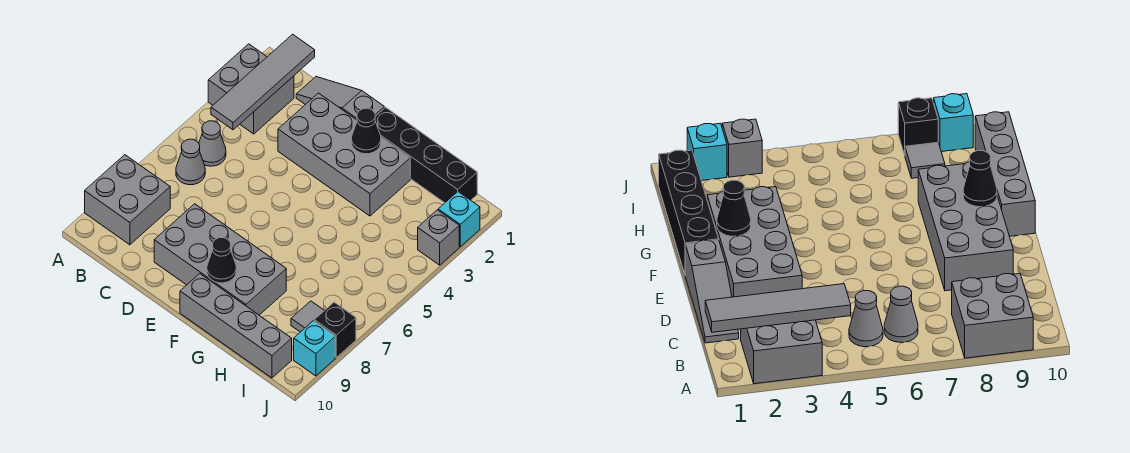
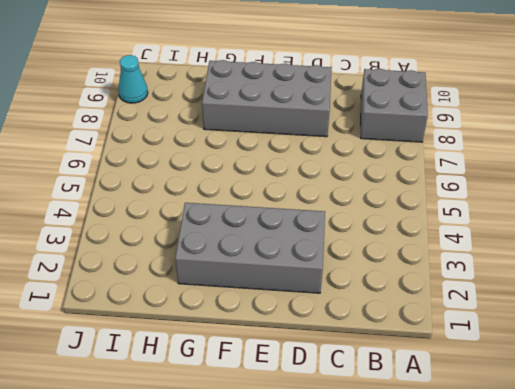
cyan cone J9 level 1 -> cyan brick J9 level 1
none -> grey brick A2:B3 level 1
none -> grey cone B5 level 1
none -> grey cone B6 level 1

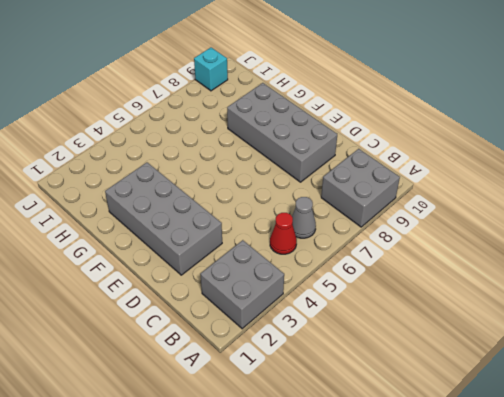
red cone B5 level 1 -> grey cone B5 level 1
none -> grey slope C1:E1 level 1 top E
none -> black brick F1:I1 level 1
none -> grey brick F10:I10 level 1

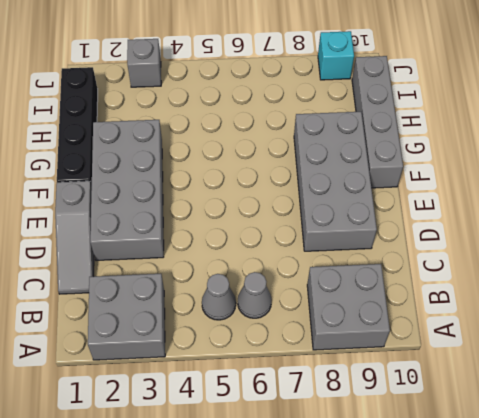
none -> grey tile I8 level 1
none -> cyan brick J2 level 1
none -> black brick J8 level 1

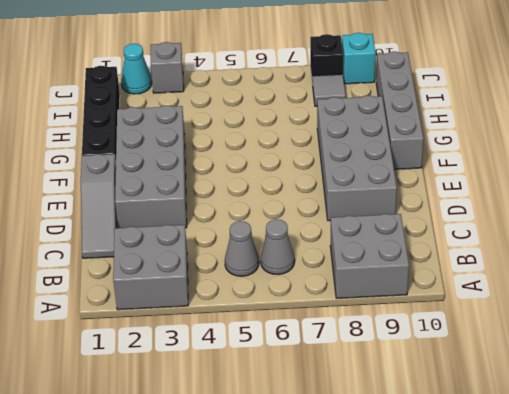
cyan cone J2 level 1 -> cyan brick J2 level 1
none -> grey tile B1:B4 level 2
none -> black cone F2 level 2
none -> black cone F9 level 2

